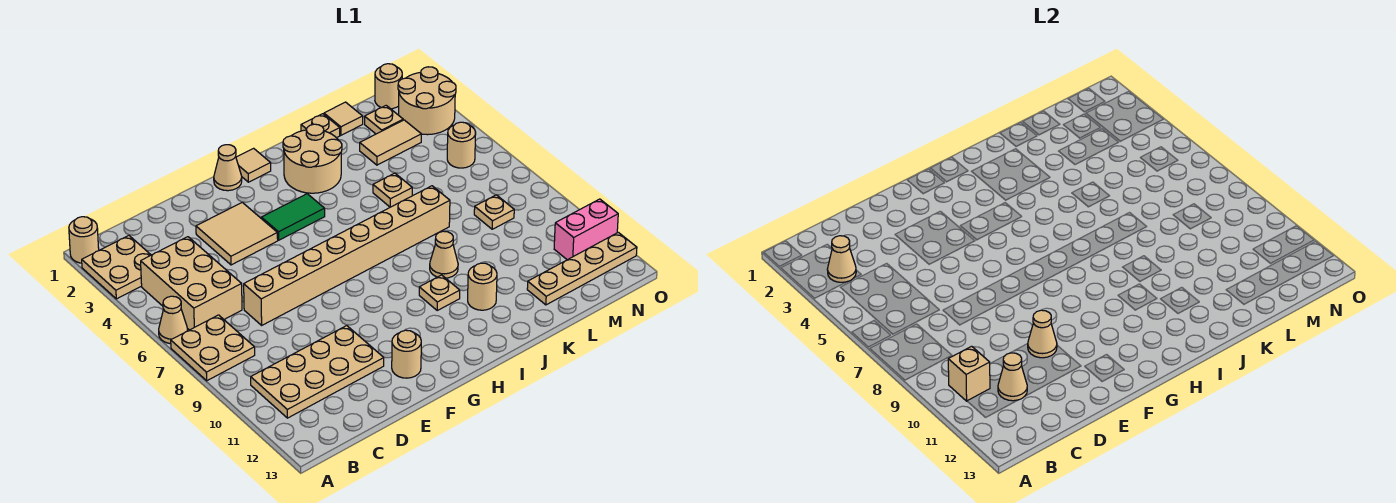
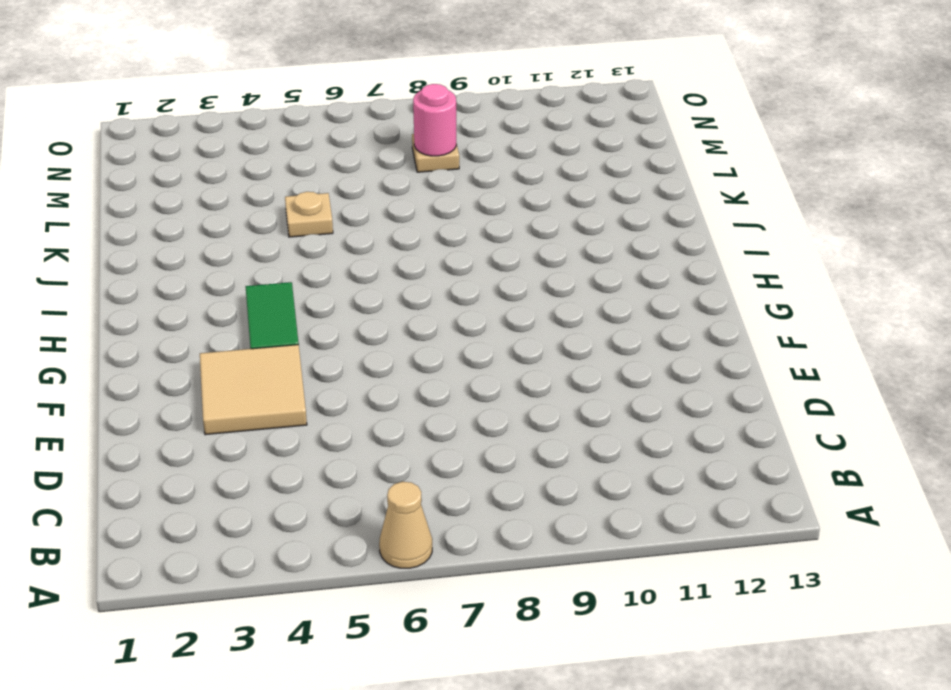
pink round brick M8 level 2 -> none
none -> tan round brick A1 level 1
none -> tan plate A2:B3 level 1
none -> tan plate A7:B8 level 1
none -> tan brick B4:C6 level 1

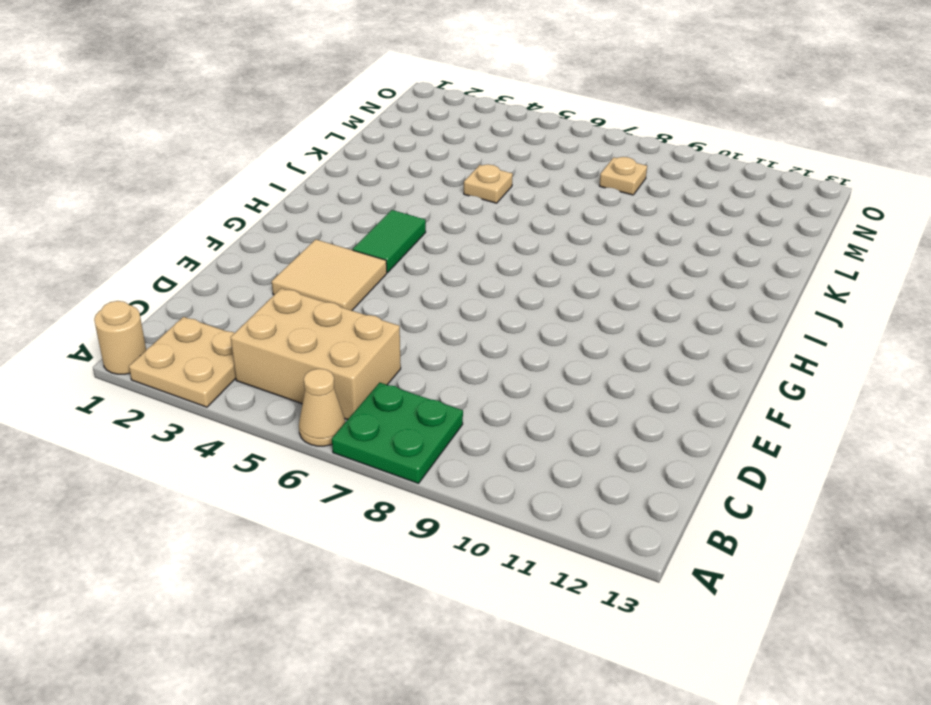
green plate A7:B8 level 1 -> tan plate A7:B8 level 1
none -> tan plate B10:E11 level 1
none -> tan brick D7:K7 level 1
none -> tan round brick F12 level 1
none -> tan cone G1 level 1

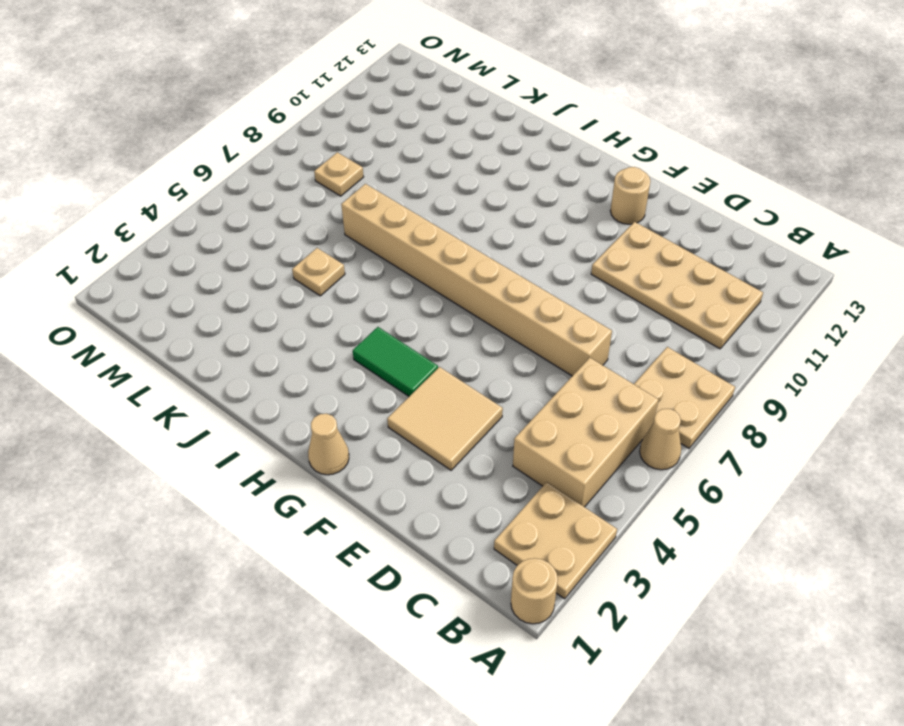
none -> tan tile H1 level 1
none -> tan round brick I2:J3 level 1
none -> tan plate I10 level 1
none -> tan cone J9 level 1

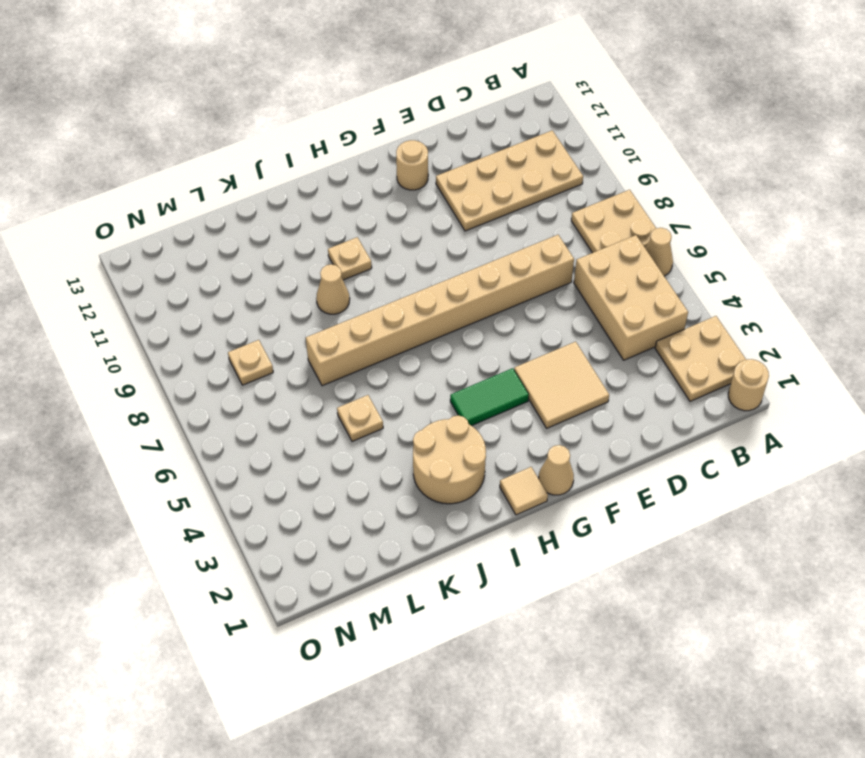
none -> tan round brick J11 level 1
none -> tan plate K1 level 1
none -> tan tile L1 level 1
none -> tan tile L3:M3 level 1

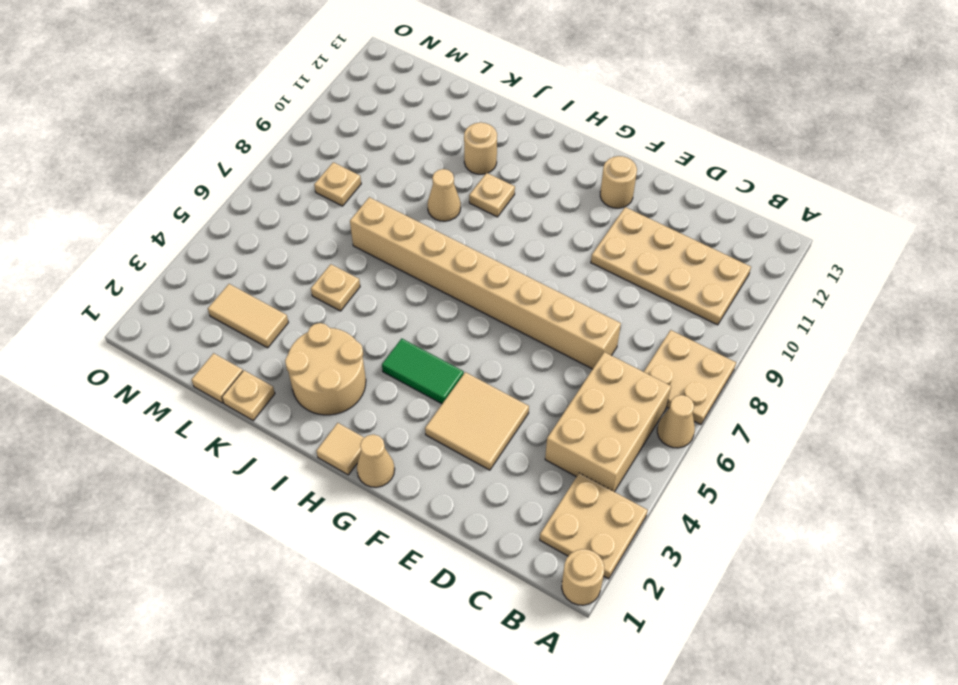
none -> tan plate L12:O12 level 1
none -> tan plate M2 level 1
none -> tan round brick N1 level 1
none -> tan round brick N2:O3 level 1

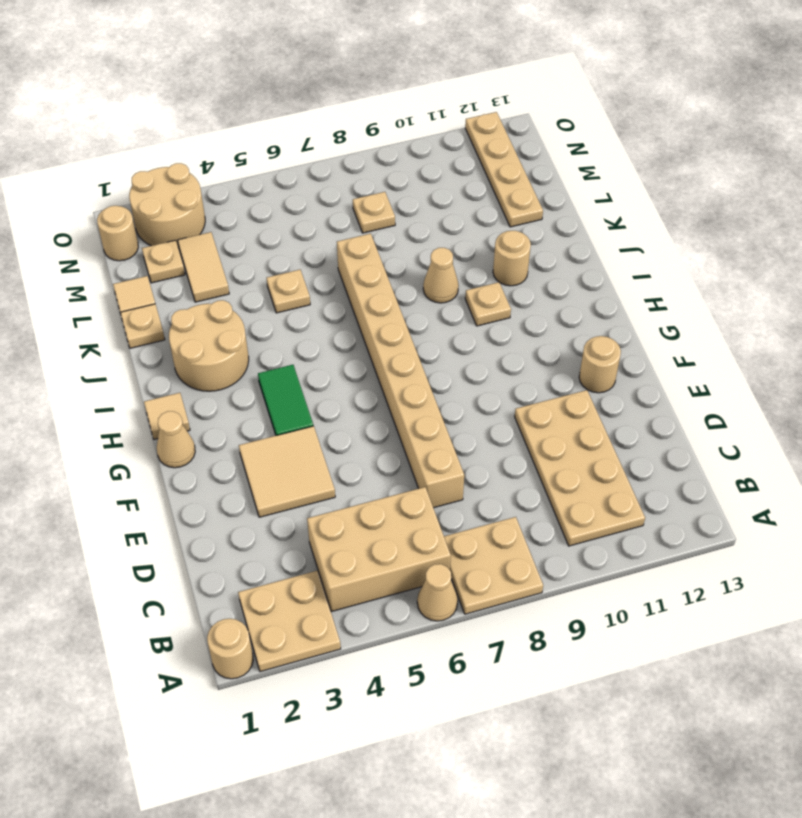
none -> tan round brick N5 level 1
none -> pink brick N11:O11 level 1
none -> tan cone B3 level 2
none -> tan brick B10 level 2

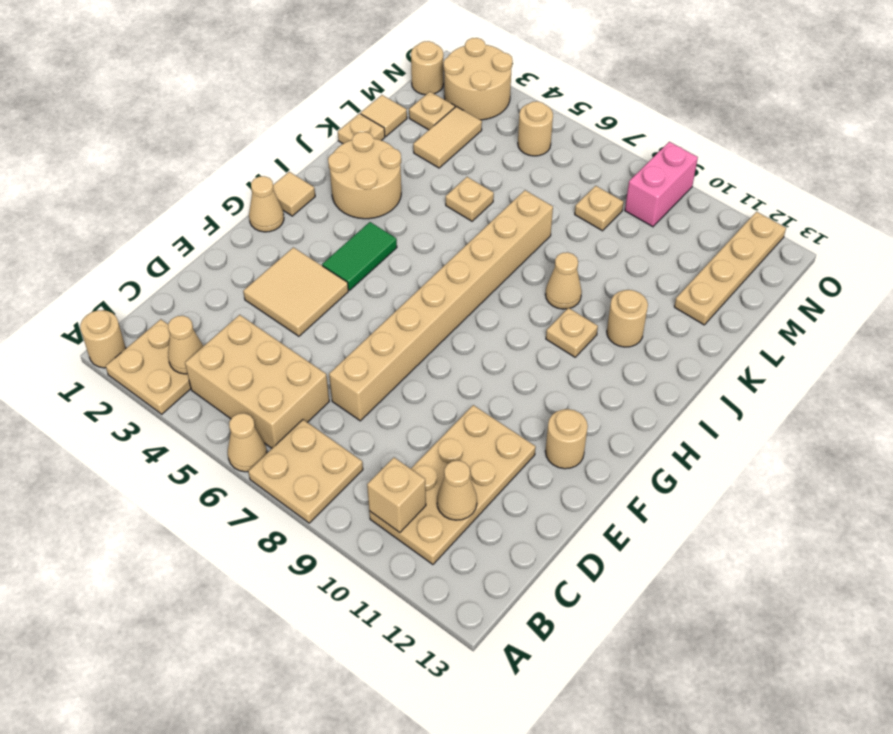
pink brick N9:O9 level 1 -> pink brick N11:O11 level 1
none -> tan cone E10 level 2

